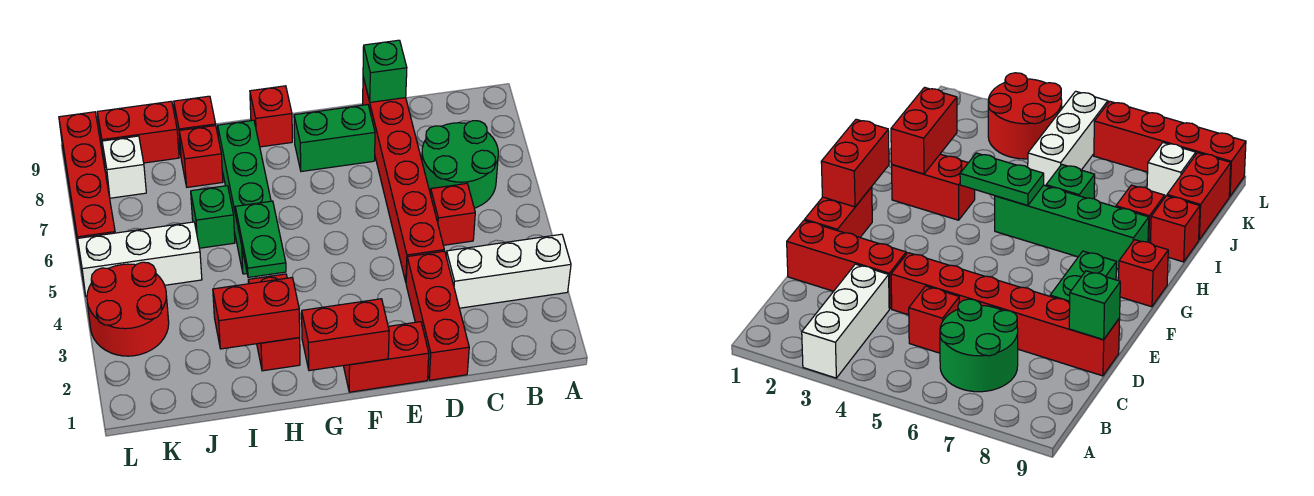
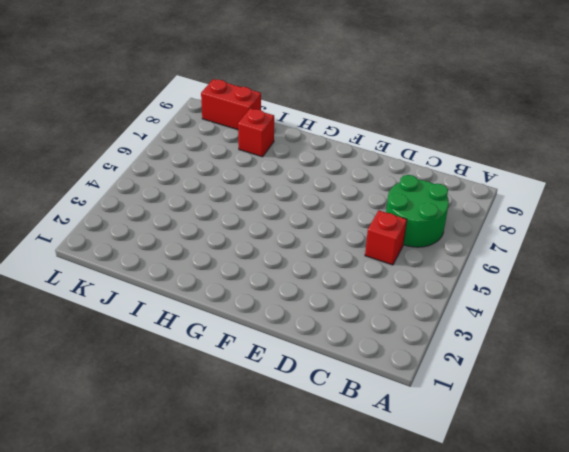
none -> white brick A3:C3 level 1
none -> red brick D1:D3 level 1
none -> red brick D4:D9 level 1

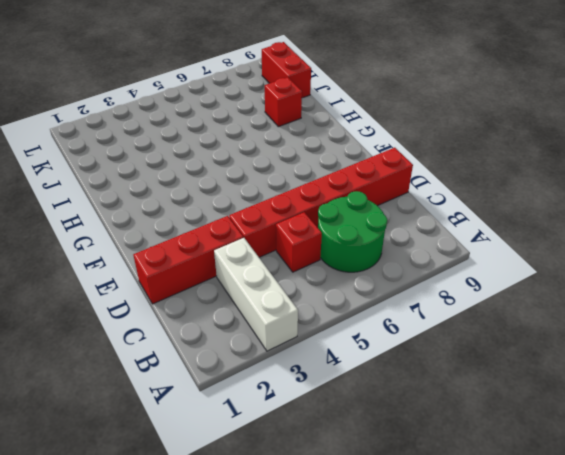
none -> red brick E1:F1 level 1
none -> green brick E8:F8 level 1
none -> red brick G9 level 1

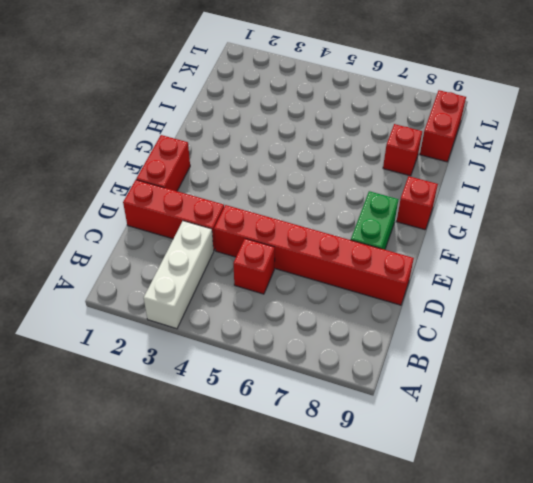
none -> green round brick B6:C7 level 1
none -> red brick H2:H3 level 1
none -> green brick H5:H8 level 1

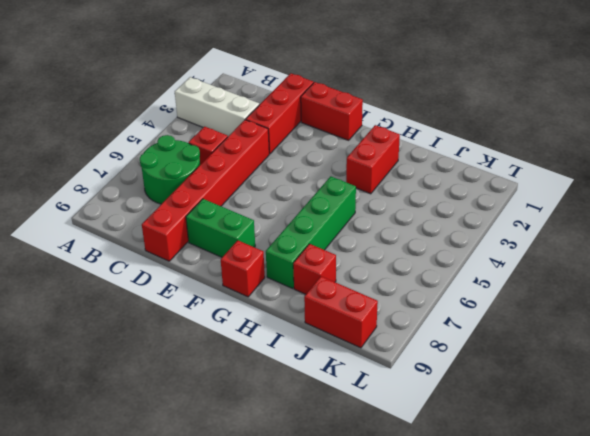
none -> green brick I6 level 1
none -> red brick I9 level 1
none -> white brick J5:L5 level 1

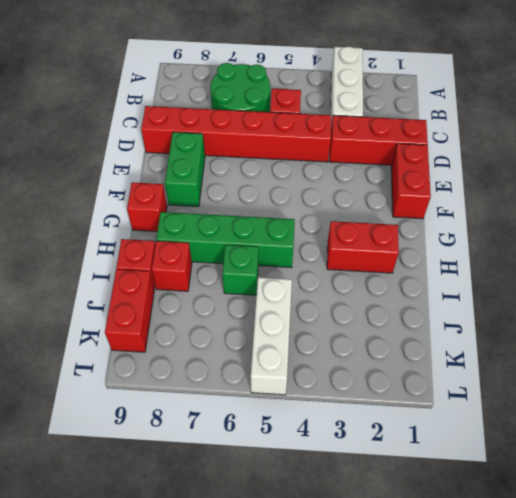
none -> red round brick K3:L4 level 1
none -> white brick K8 level 1
none -> red brick L6:L9 level 1

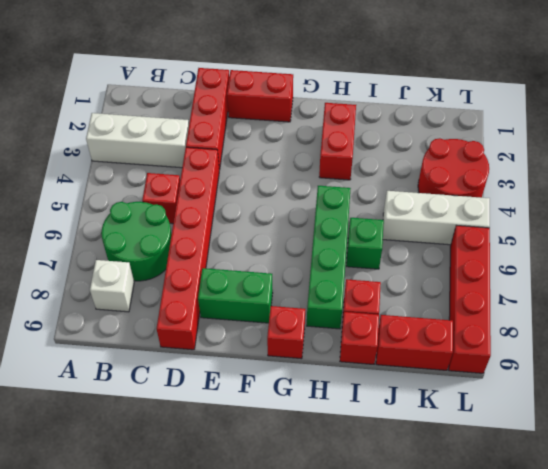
white brick B8 level 1 -> white brick K8 level 1
none -> green brick D9 level 2
none -> red brick F1:G1 level 2
none -> red brick H2:I2 level 2

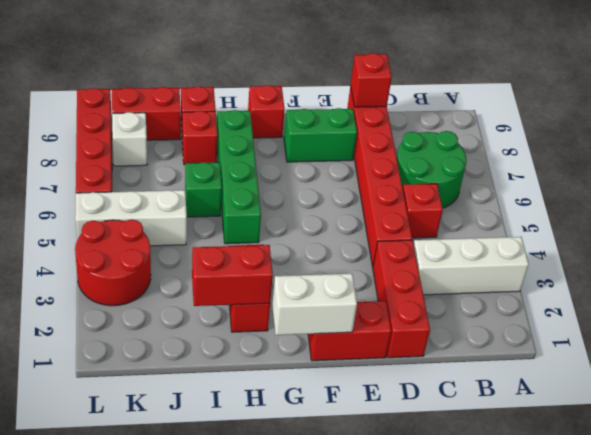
red brick D9 level 2 -> green brick D9 level 2
white brick F1:G1 level 2 -> red brick F1:G1 level 2
none -> green plate H4:H5 level 2

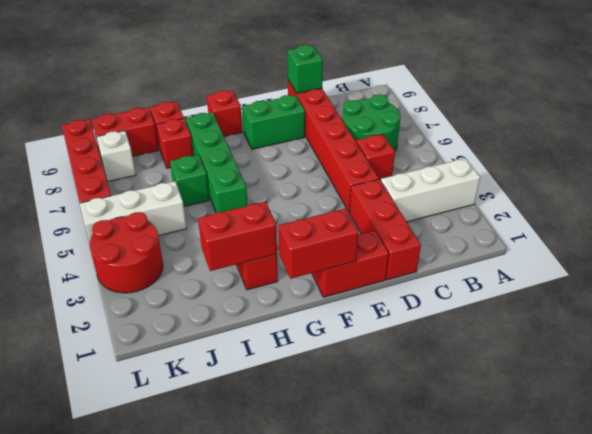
none -> green plate H4:H5 level 2

